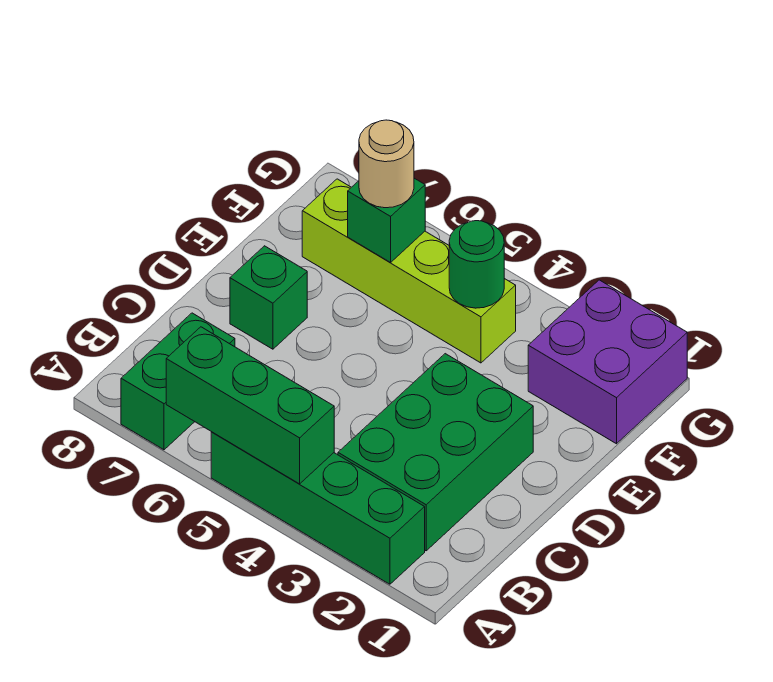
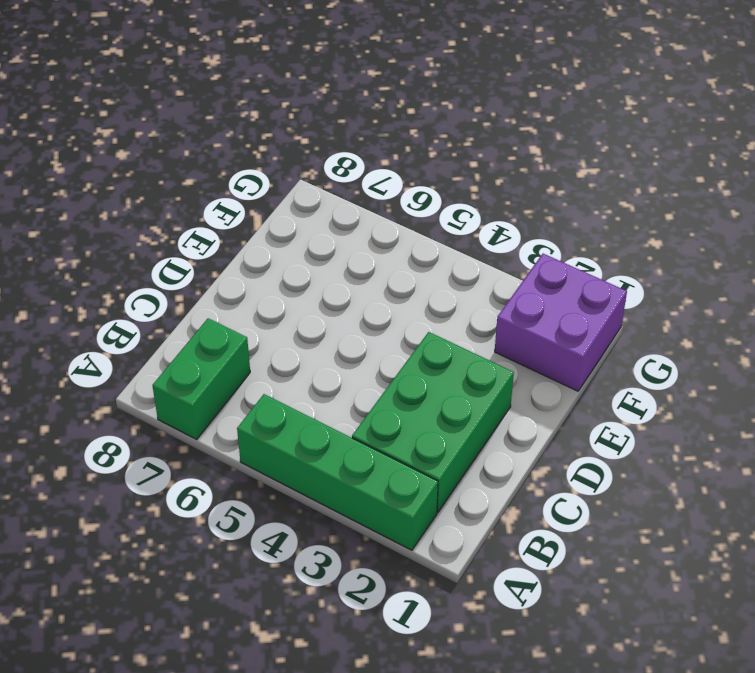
none -> green brick D7 level 1
none -> lime brick F4:F7 level 1

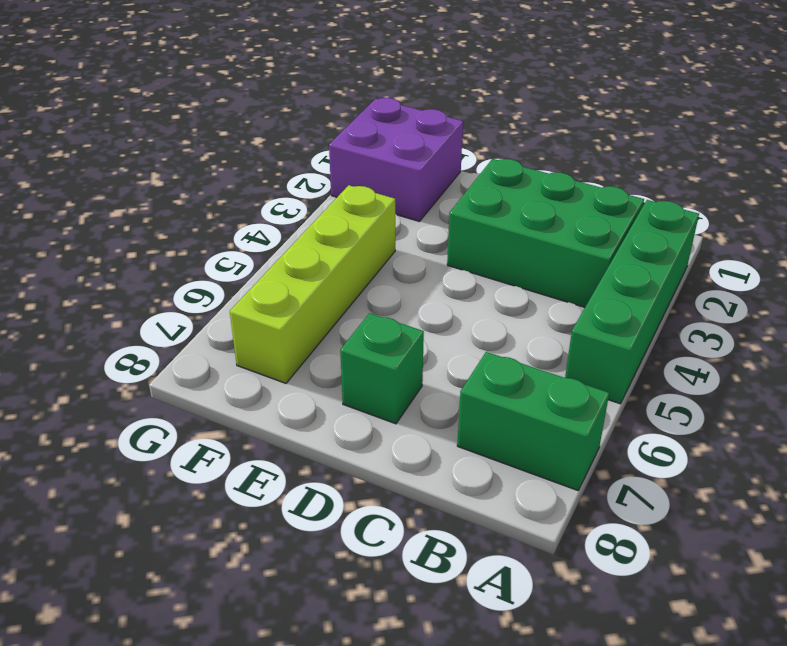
none -> green brick A4:A6 level 2
none -> green round brick F4 level 2

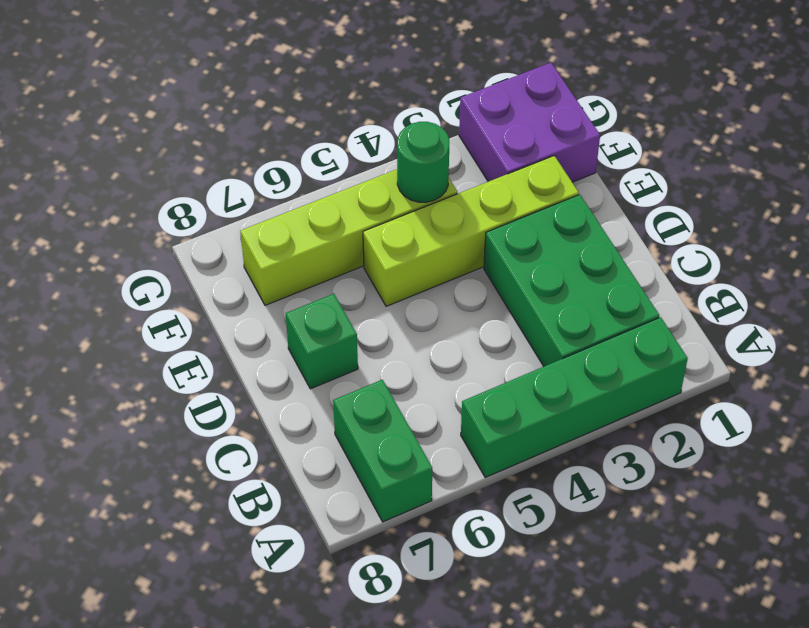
lime brick E2:E5 level 1 -> none
none -> green brick A4:A6 level 2
none -> green brick F6 level 2

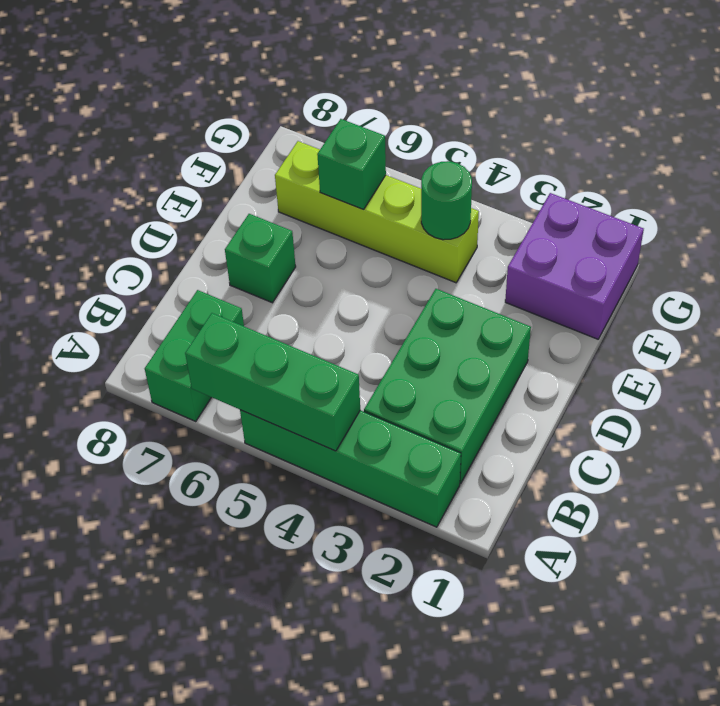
none -> tan round brick F6 level 3

